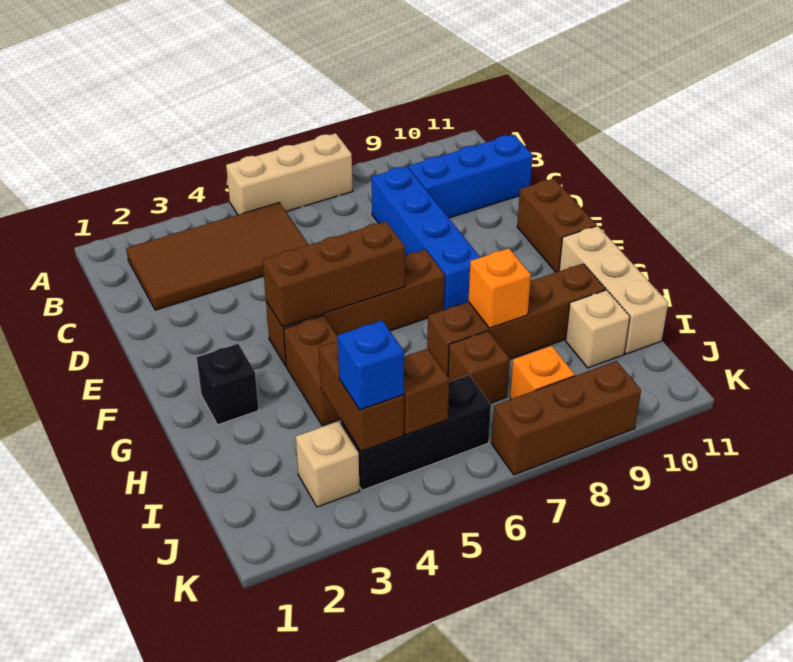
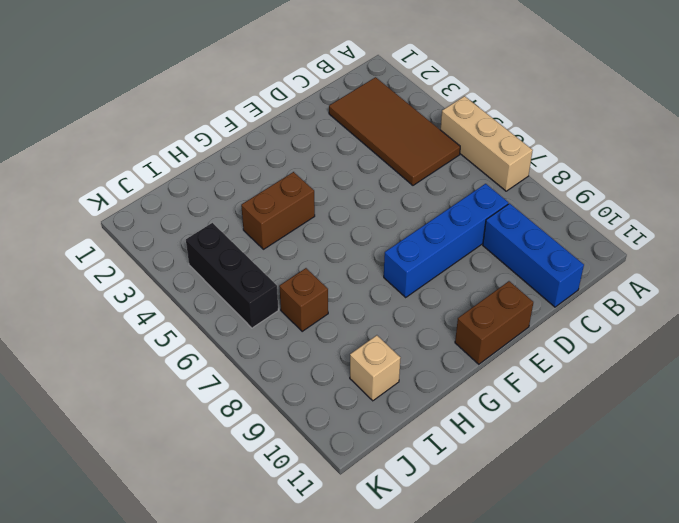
none -> brown brick F4:F7 level 1
none -> black brick G2 level 1
none -> tan brick G11:I11 level 1

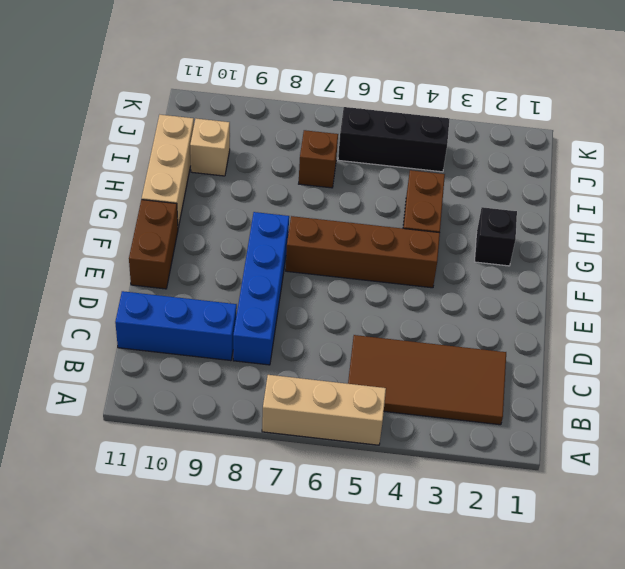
none -> brown brick H7:H10 level 1
none -> tan brick J3 level 1
none -> orange brick J8 level 1

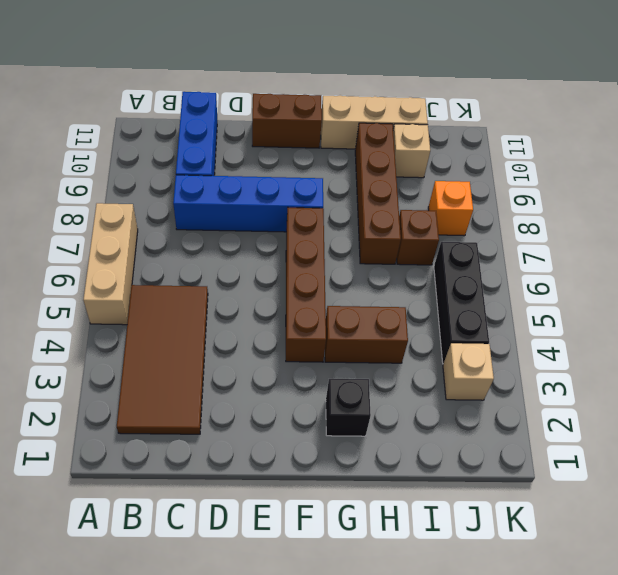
none -> brown brick K7:K9 level 1
none -> brown brick F4:F6 level 2
none -> orange brick H8 level 2

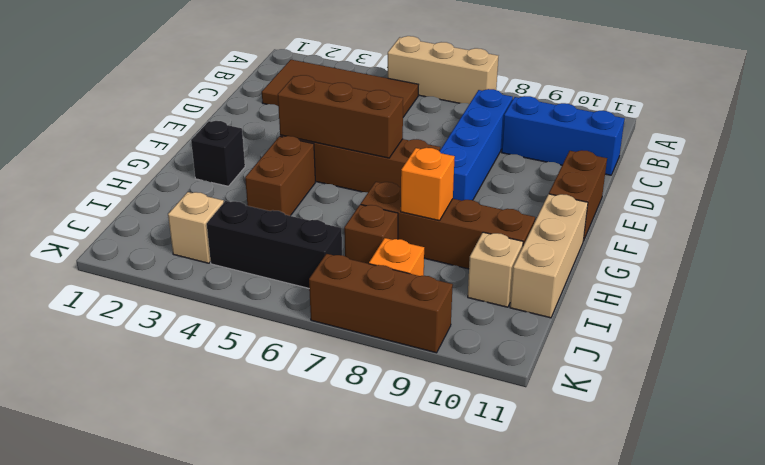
none -> brown brick I4:J4 level 2
none -> brown brick J5 level 2
none -> blue brick J4 level 3

